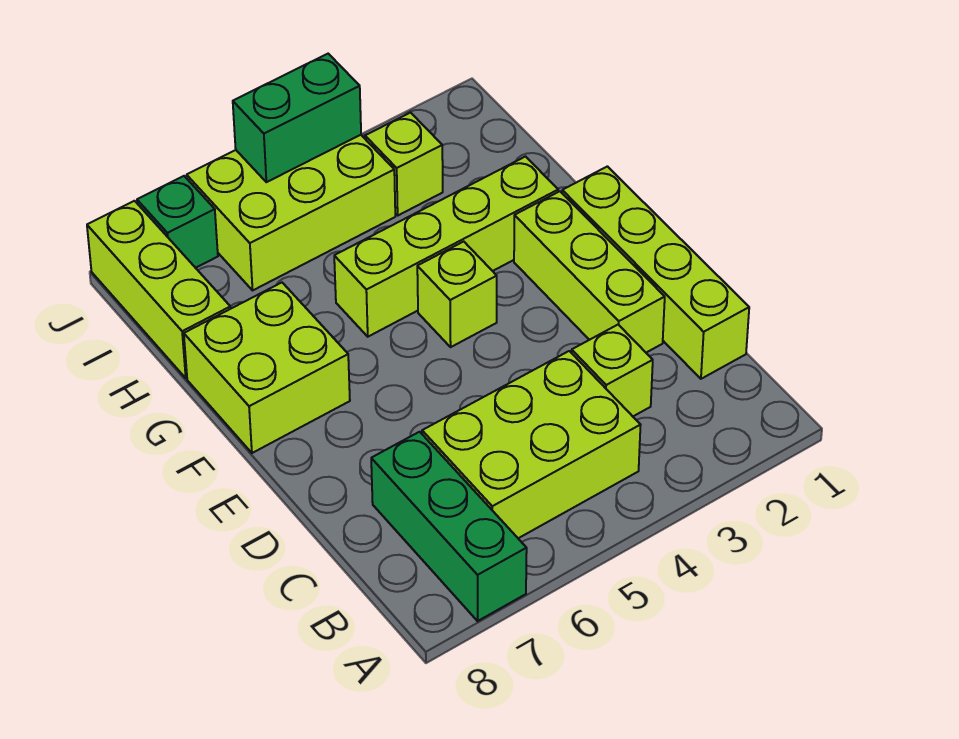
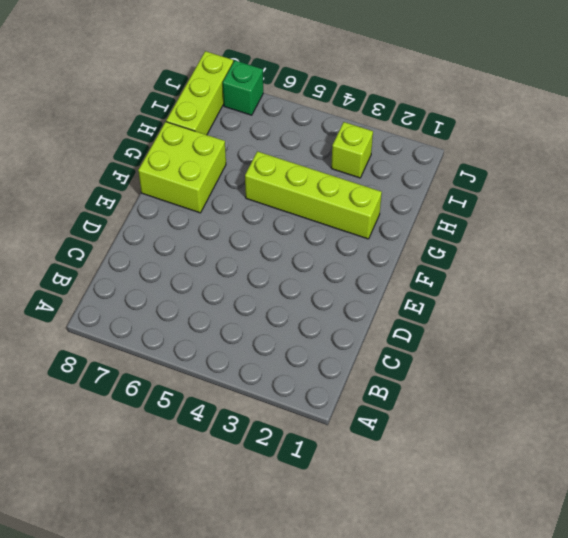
none -> green brick A7:C7 level 1
none -> lime brick B4:C6 level 1
none -> lime brick C1:F1 level 1

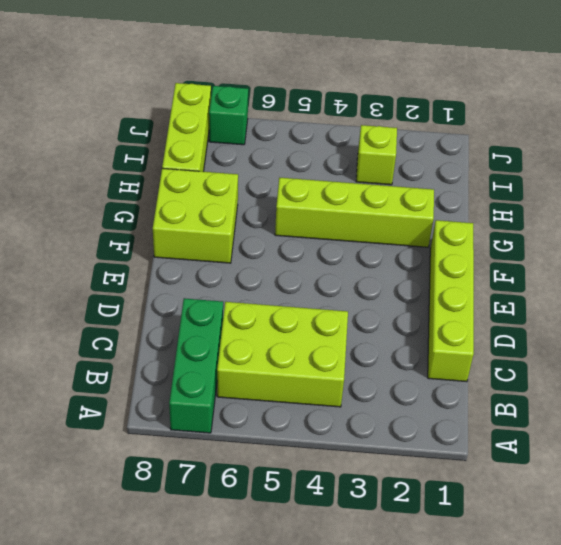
none -> lime brick C3 level 1
none -> lime brick D2:F2 level 1
none -> lime brick F4 level 1

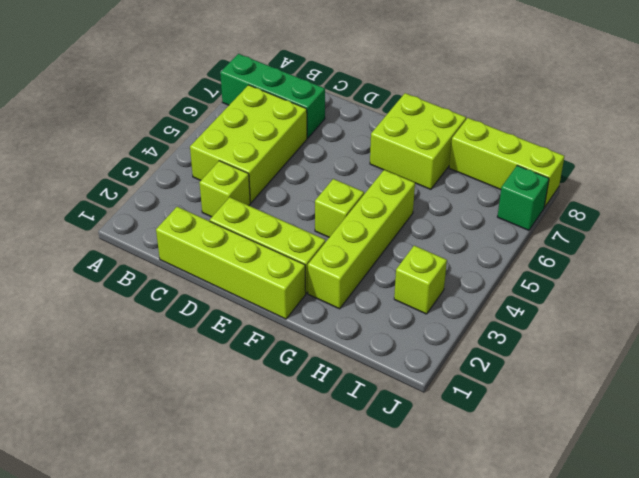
none -> lime brick I4:J6 level 1
none -> green brick J4:J5 level 2

